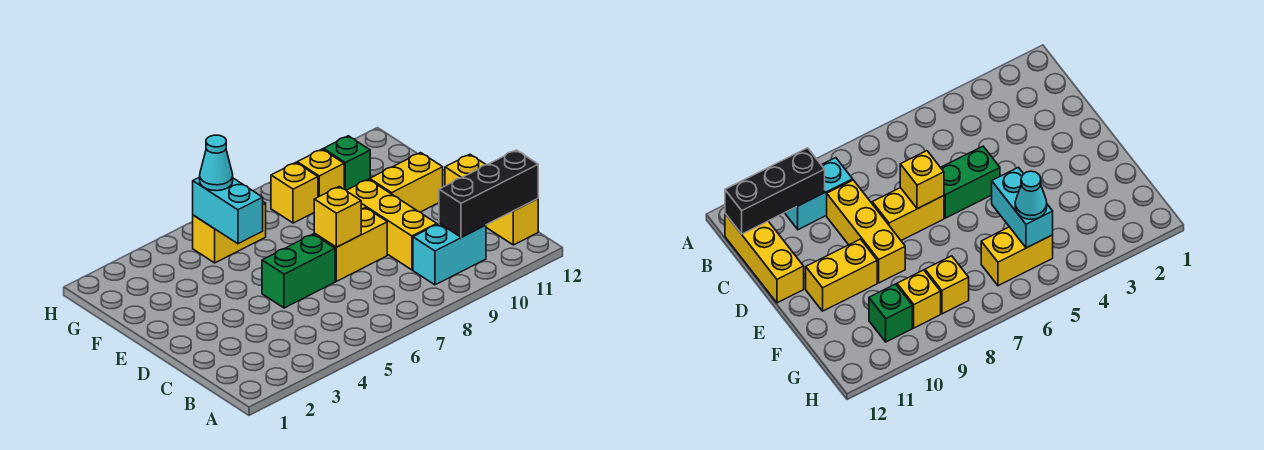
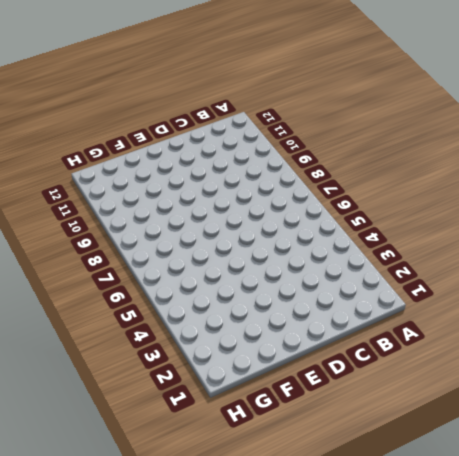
none -> cyan brick B9:B10 level 1
none -> yellow brick B12:D12 level 1
none -> yellow brick C9:E9 level 1

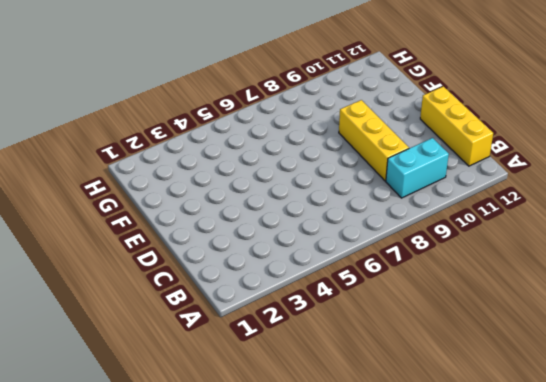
none -> green brick D5:D6 level 1
none -> yellow brick D7:D8 level 1
none -> yellow brick E10:E11 level 1

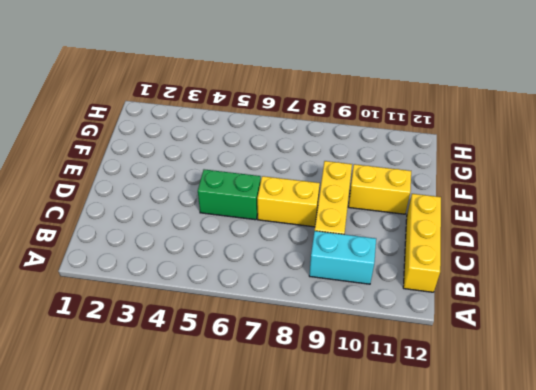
none -> yellow brick G5:G6 level 1
none -> yellow brick G8 level 1
none -> yellow brick G9 level 1

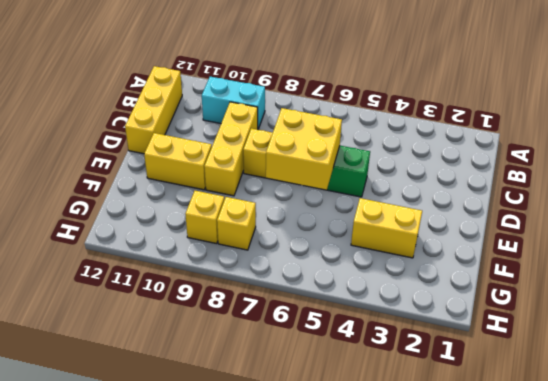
yellow brick D6:E7 level 2 -> yellow brick D7 level 2
yellow brick F3:F4 level 1 -> yellow brick G5:G6 level 1
none -> green brick G10 level 1
none -> black brick B10:B12 level 2
none -> cyan brick F5:G5 level 2

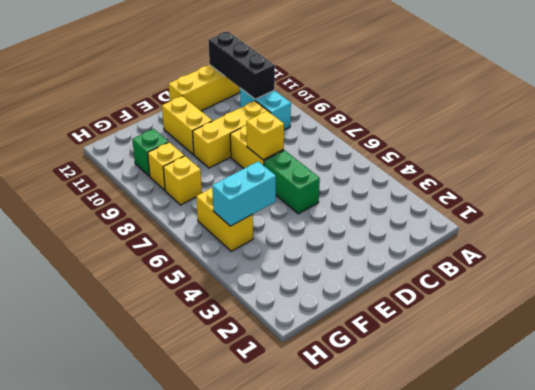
none -> cyan cone G5 level 3

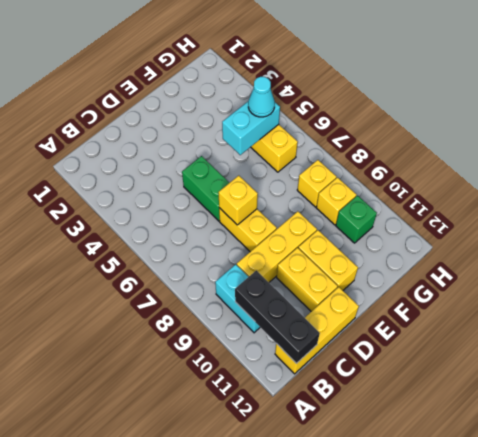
yellow brick D10:D11 level 1 -> none

